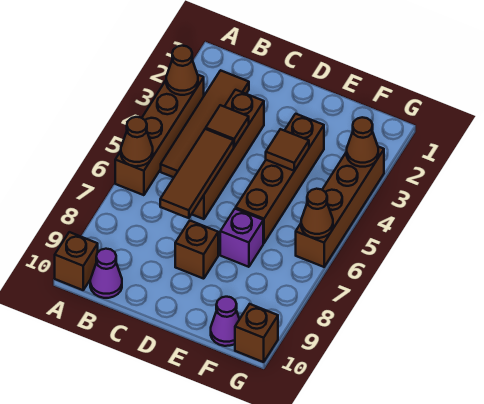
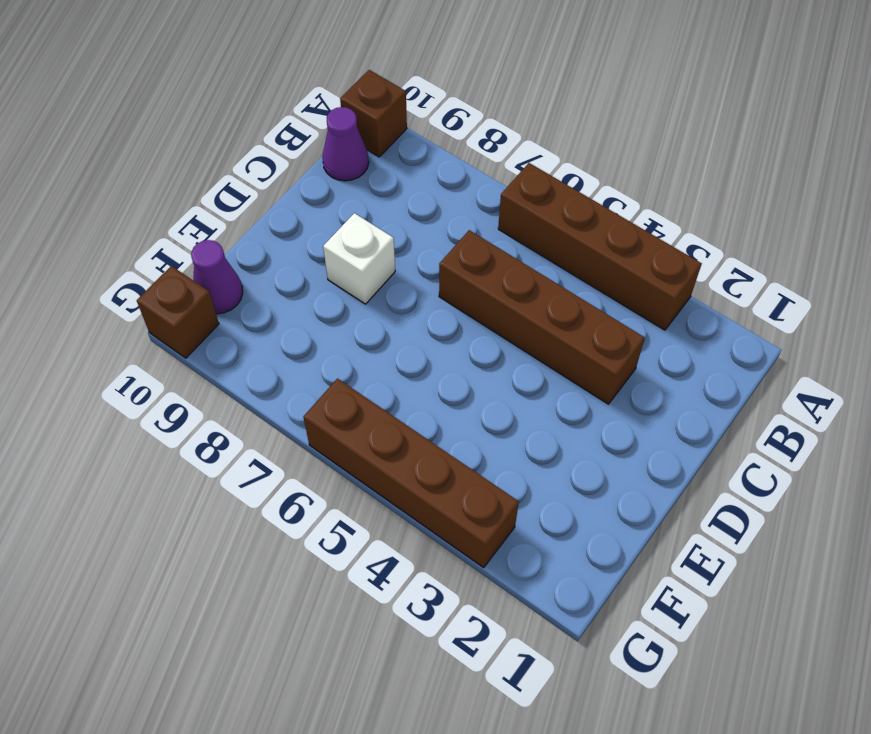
white brick D8 level 1 -> brown brick D8 level 1
none -> brown tile B2:B5 level 1
none -> brown brick E3:E6 level 1
none -> purple brick E7 level 1

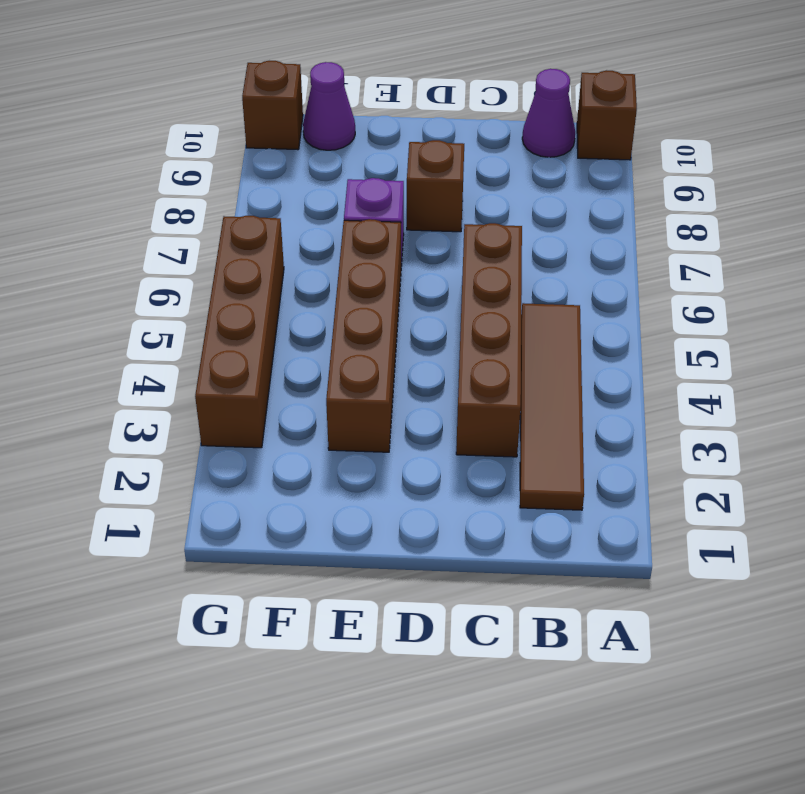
none -> brown brick A3:A6 level 1
none -> brown cone A3 level 2
none -> brown cone A6 level 2

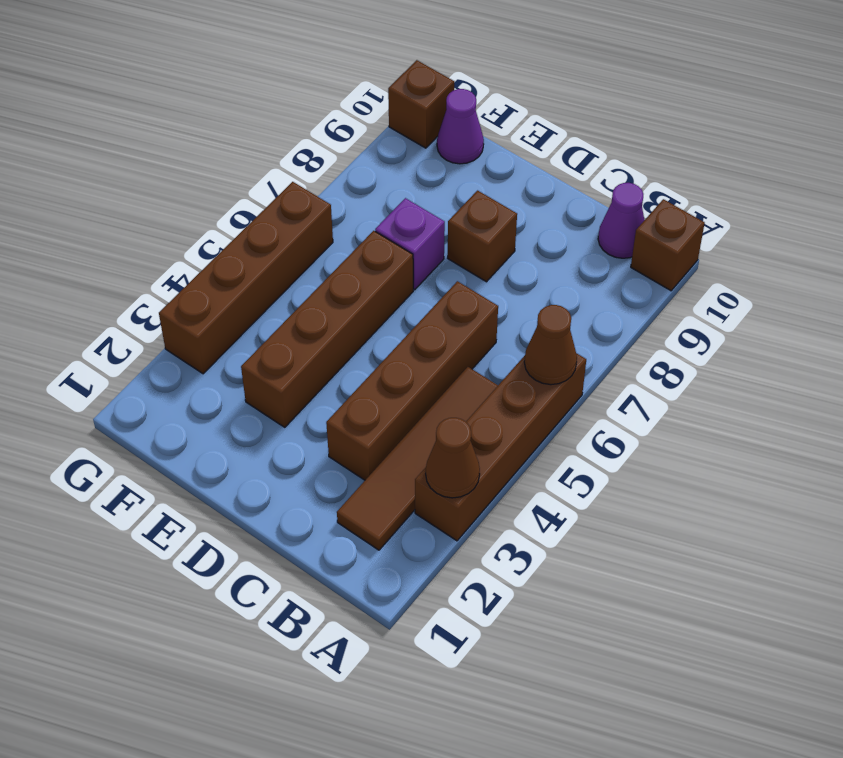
none -> brown tile C4 level 2
none -> brown tile C5:C7 level 2
none -> brown tile E4 level 2

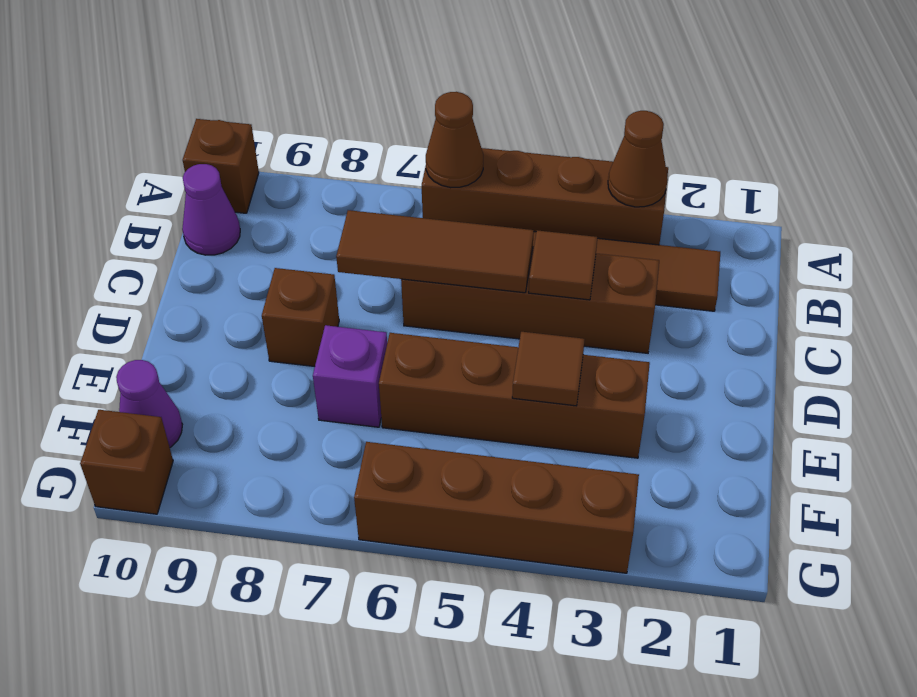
none -> brown cone G3 level 2
none -> brown cone G6 level 2

